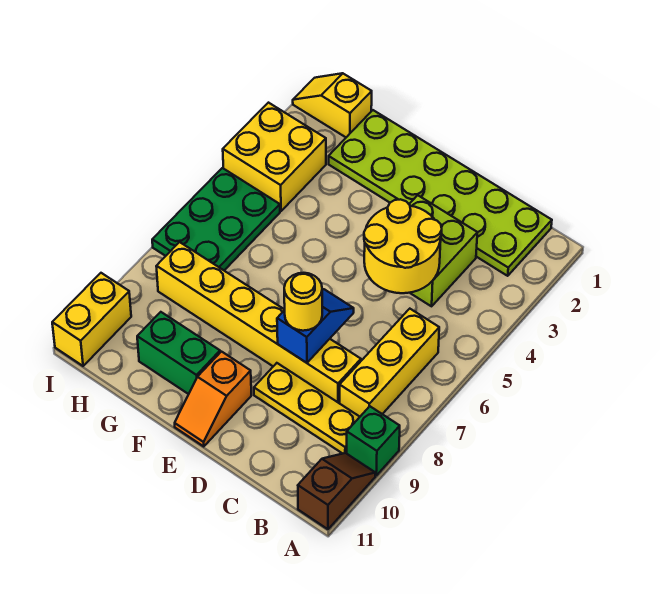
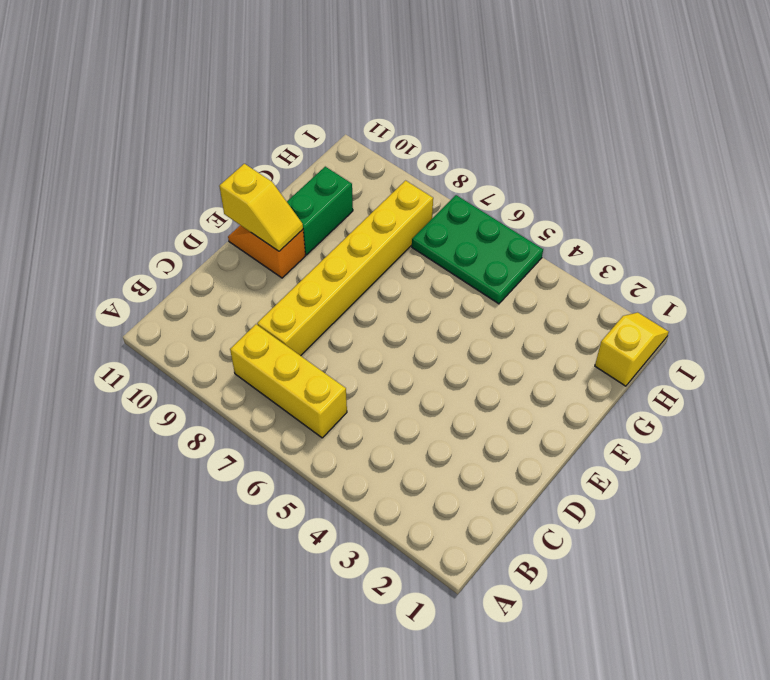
yellow slope E10:E11 level 2 top 11 -> none
none -> green brick A9 level 1
none -> brown slope A10:A11 level 1 top 11
none -> lime plate B1:G2 level 1

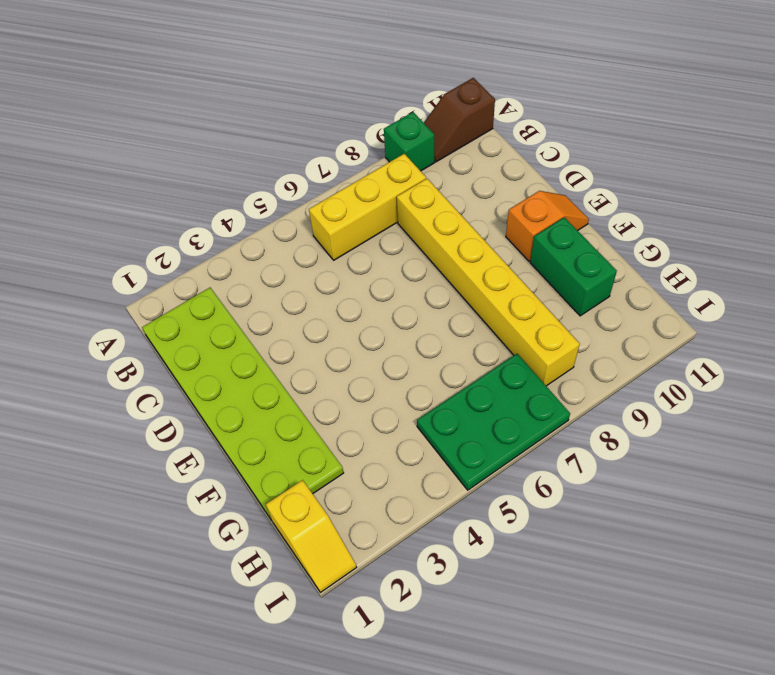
none -> yellow plate B9:D9 level 1
none -> lime brick C3:D4 level 1
none -> yellow brick H3:I4 level 1

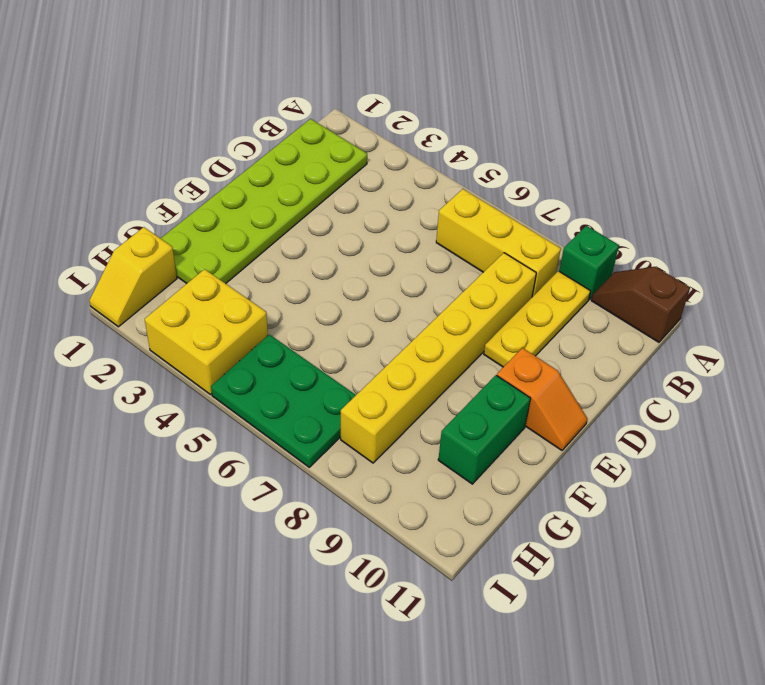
none -> lime brick C3:D4 level 1
none -> yellow brick I10:I11 level 1
none -> yellow round brick C4:D5 level 2

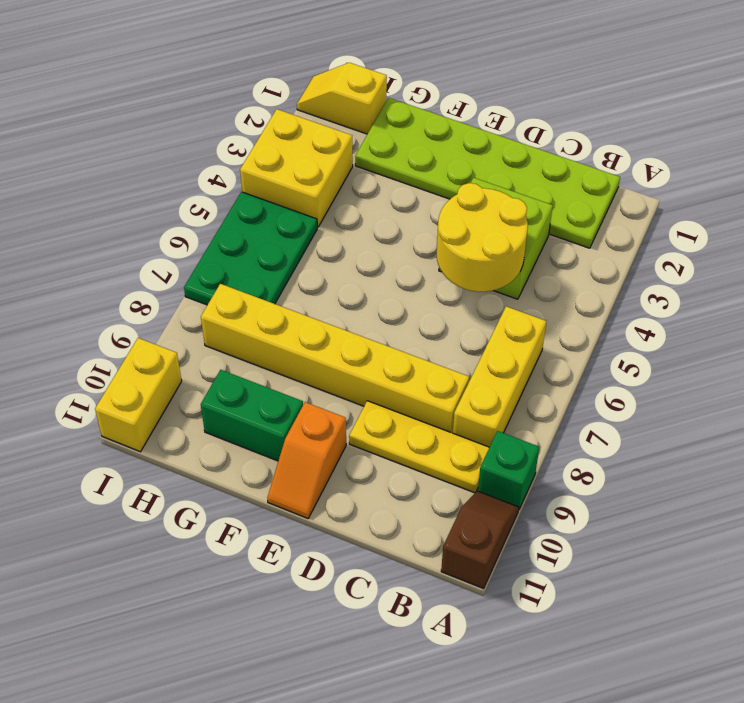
none -> blue slope D7:D8 level 2 top 8
none -> yellow round brick D8 level 3

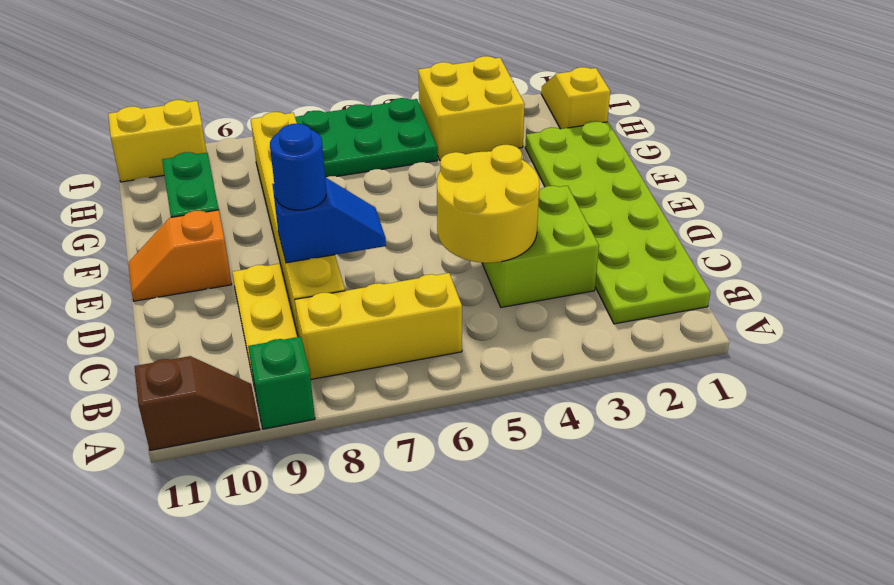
blue round brick D8 level 3 -> yellow round brick D8 level 3

